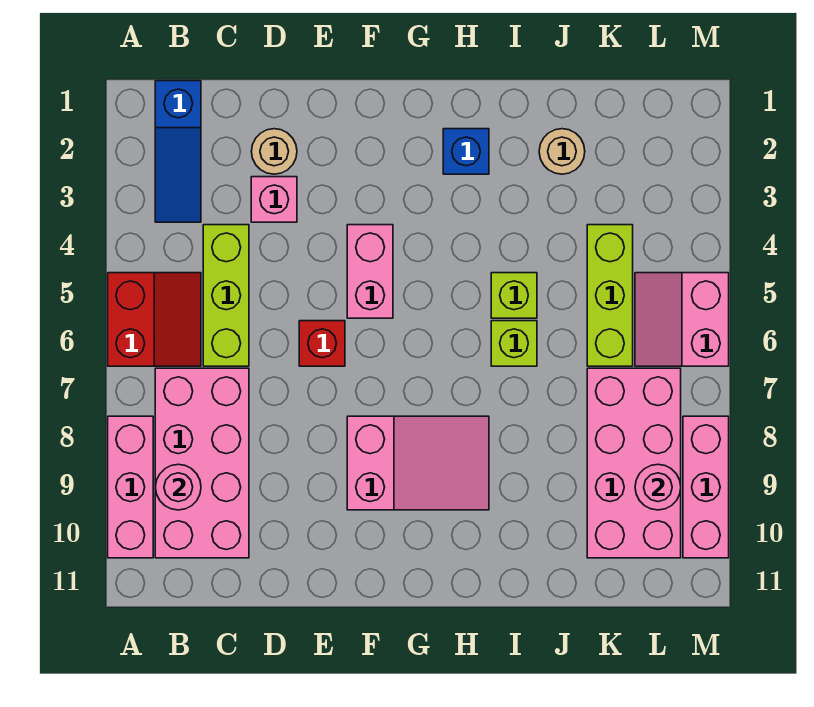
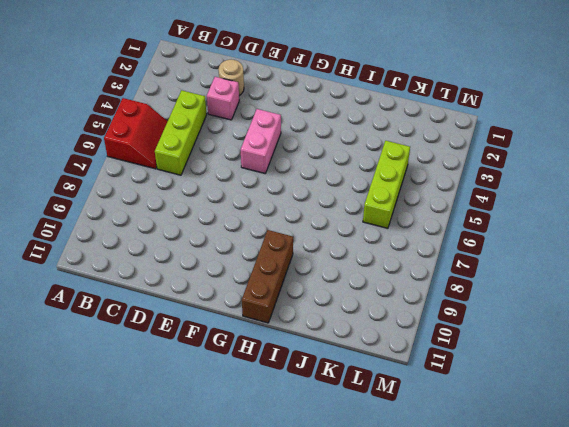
brown brick H9:H11 level 1 -> pink slope F8:H9 level 1 top F
none -> pink brick A8:A10 level 1
none -> blue slope B1:B3 level 1 top 1
none -> pink brick B7:C10 level 1

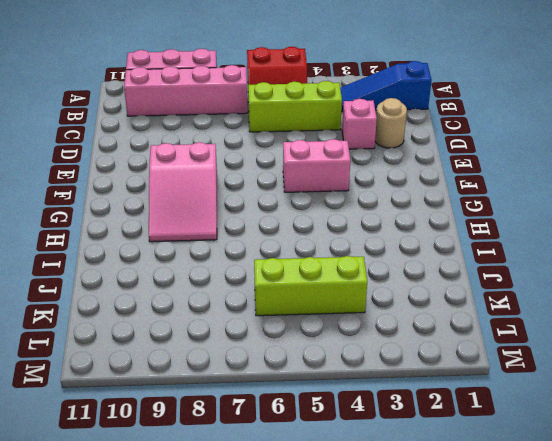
pink brick B7:B10 level 1 -> pink brick B7:C10 level 1
none -> red brick E6 level 1
none -> blue brick H2 level 1
none -> lime brick I5 level 1

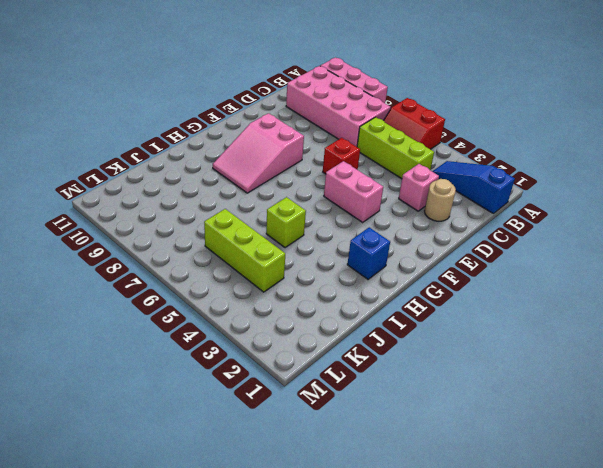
none -> lime brick I6 level 1
none -> tan round brick J2 level 1
none -> pink brick K7:L10 level 1

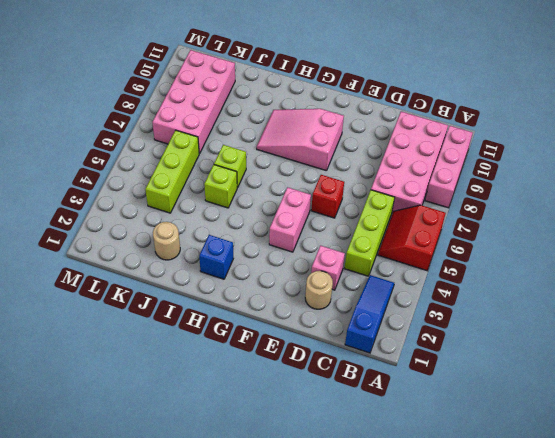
none -> pink slope L5:M6 level 1 top M
none -> pink brick M8:M10 level 1
none -> pink round brick B9 level 2

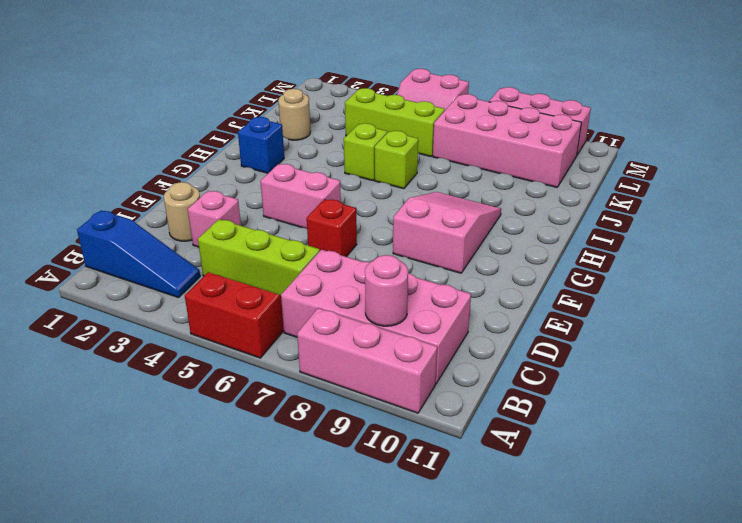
none -> pink round brick L9 level 2

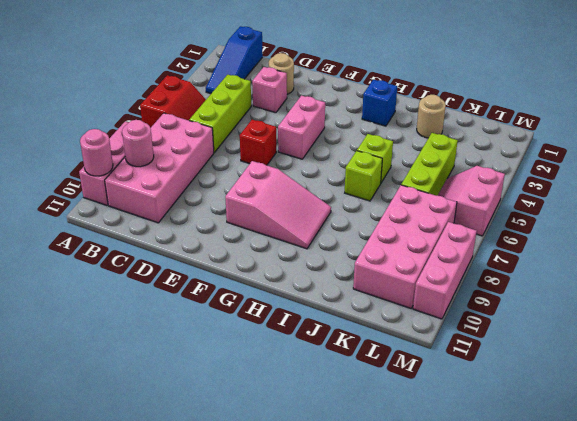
pink round brick A10 level 2 -> pink round brick L9 level 2

